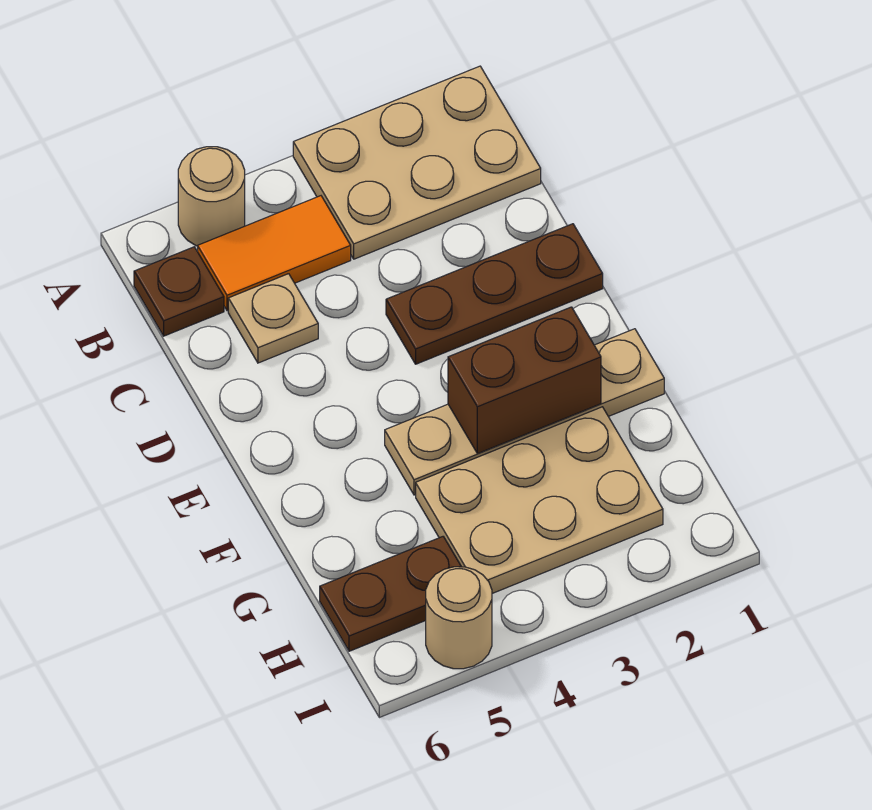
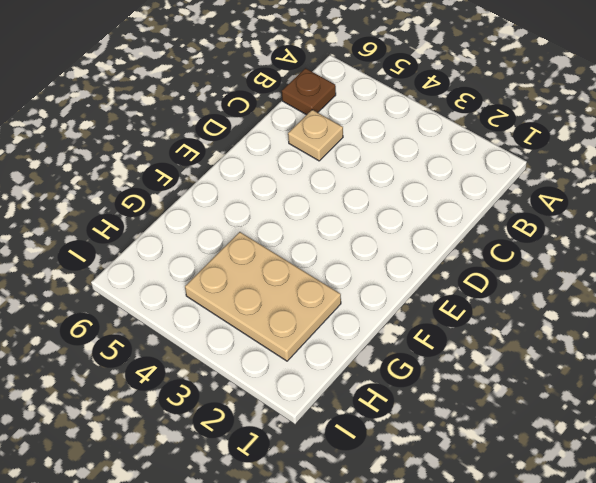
none -> tan plate A1:B3 level 1
none -> tan round brick A5 level 1

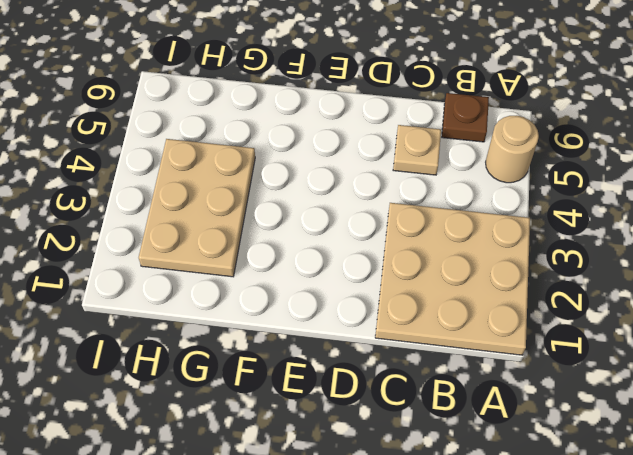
tan plate A1:C3 level 1 -> tan plate A1:B3 level 1
none -> orange tile B4:B5 level 1
none -> brown plate D1:D3 level 1

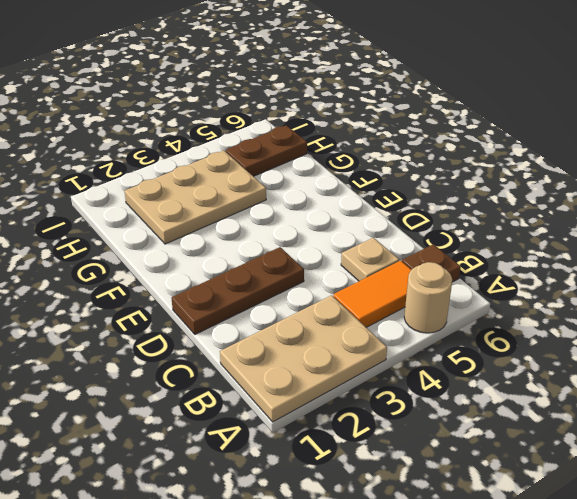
none -> tan plate F1:F4 level 1
none -> tan round brick I5 level 1

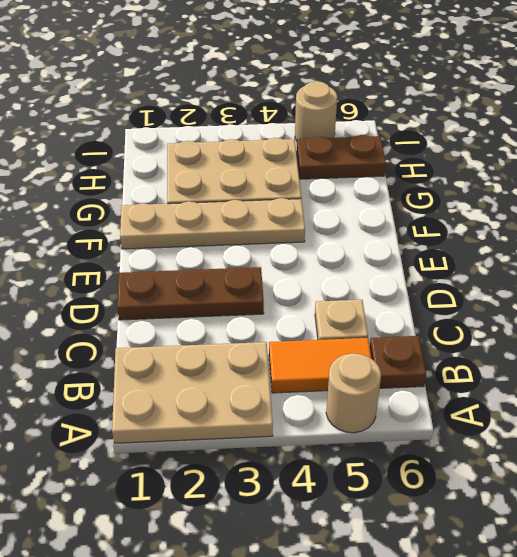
none -> brown brick F2:F3 level 2

